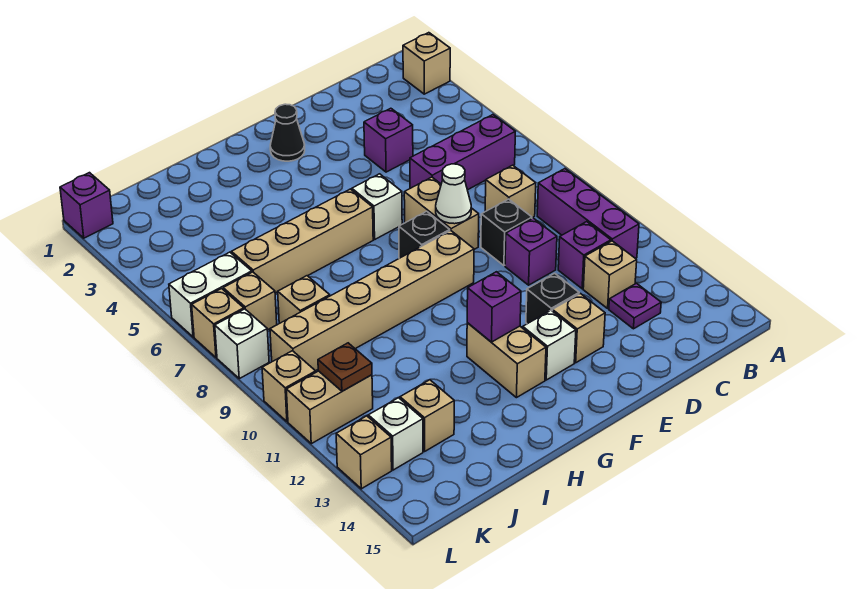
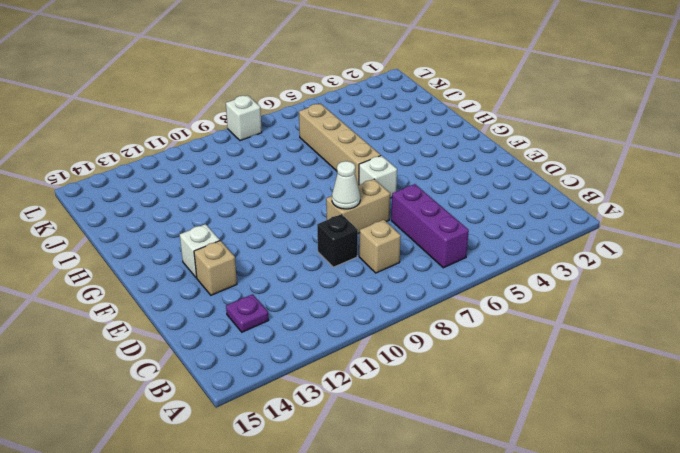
none -> tan brick A2 level 1
none -> purple brick B9:B11 level 1
none -> purple brick C11 level 1
none -> tan brick C12 level 1

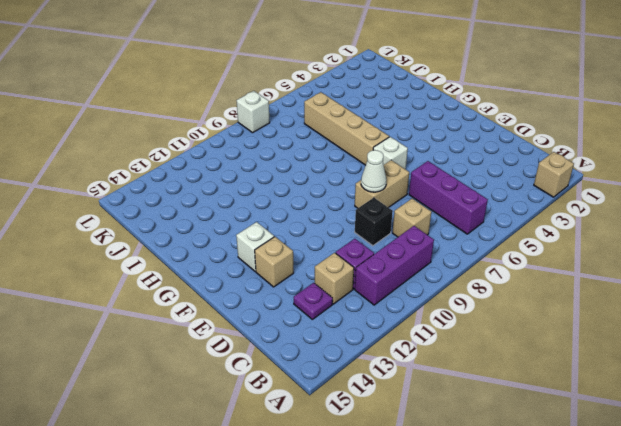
none -> purple brick D4 level 1
none -> purple brick D10 level 1
none -> black brick E12 level 1
none -> black cone F2 level 1

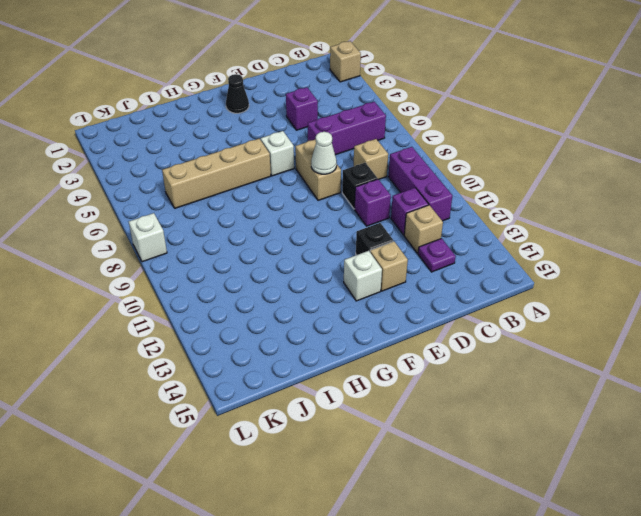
none -> black brick F8 level 1
none -> tan brick F9:K9 level 1
none -> tan brick G12:G13 level 1
none -> tan brick J8 level 1

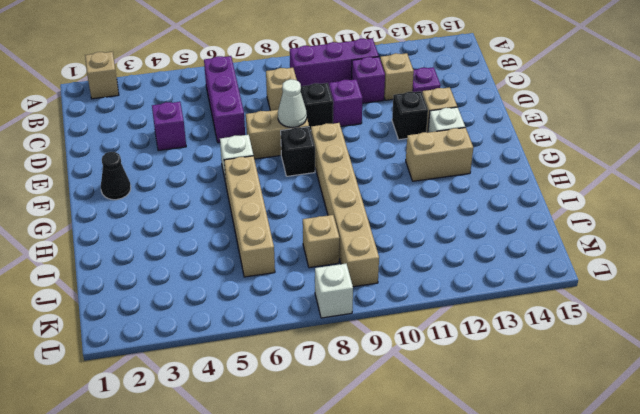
none -> tan brick J13 level 1
none -> white brick K6:L6 level 1
none -> tan brick K7 level 1
none -> tan brick K11:L11 level 1

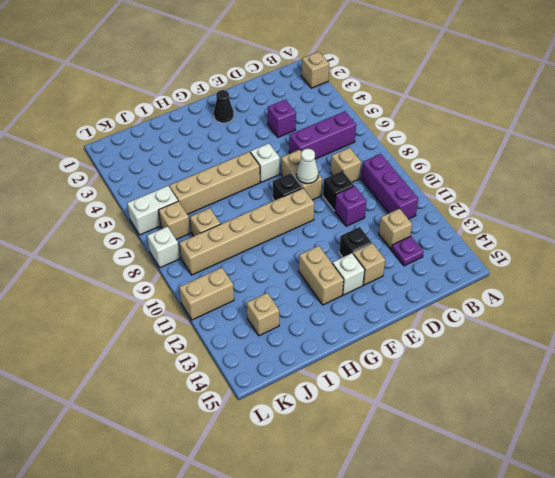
none -> purple brick C11 level 1
none -> white brick K13 level 1
none -> purple brick L1 level 1
none -> tan brick L7 level 1

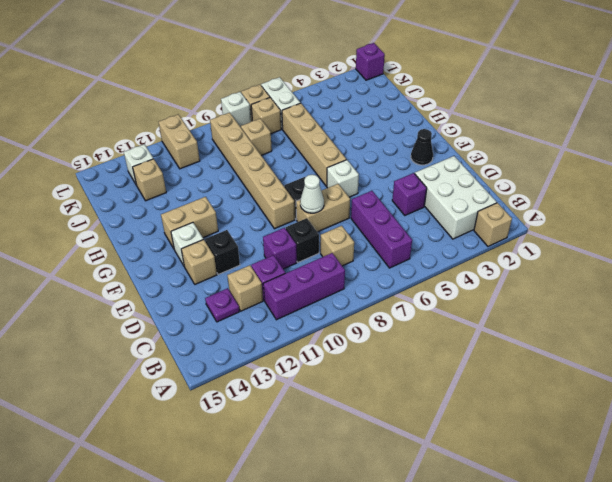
white brick B2:D3 level 1 -> none
none -> tan brick L10 level 1
none -> tan brick L13 level 1
none -> purple brick G12 level 2
none -> brown plate K11 level 2

